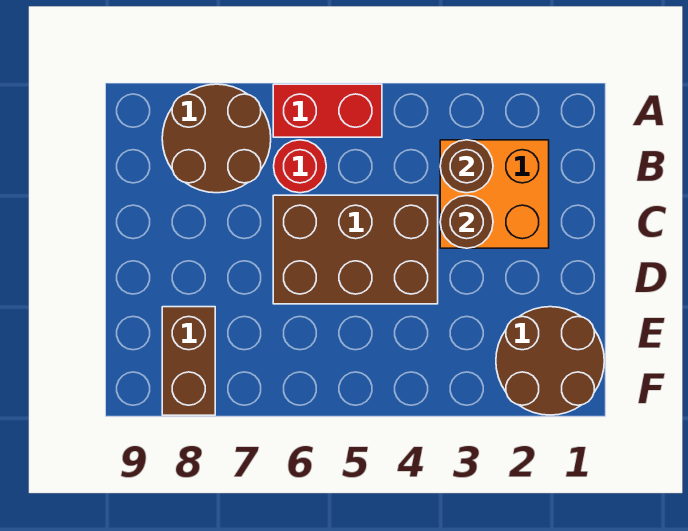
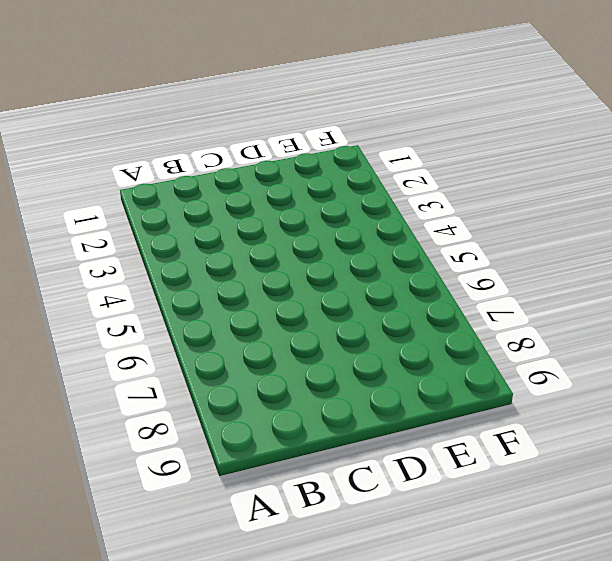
none -> red brick A5:A6 level 1
none -> brown round brick A7:B8 level 1

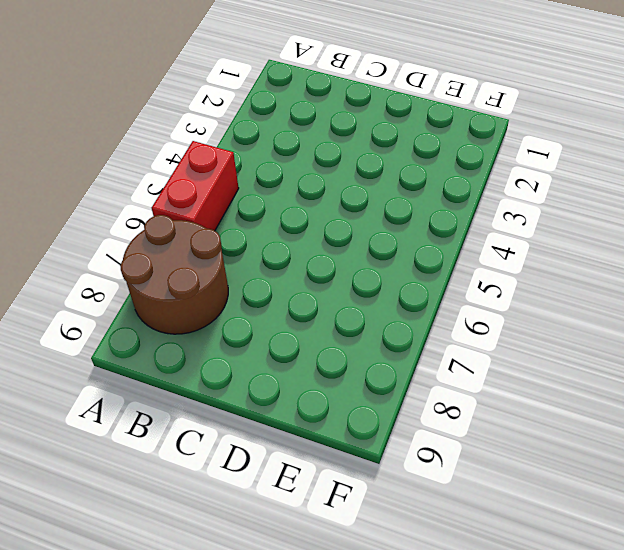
none -> orange brick B2:C3 level 1
none -> red round brick B6 level 1

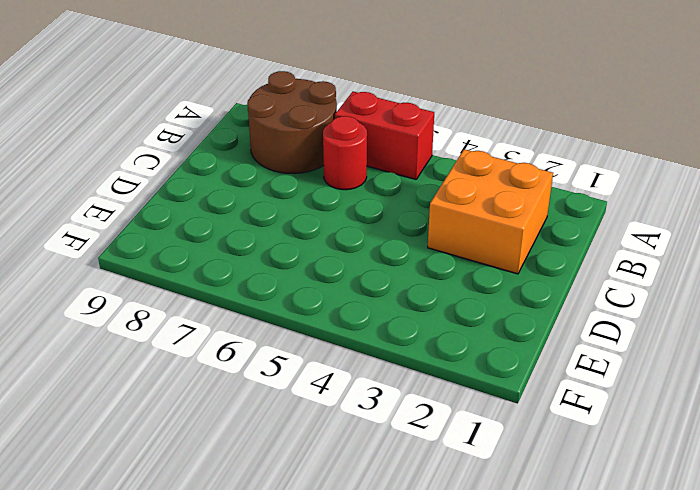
none -> brown brick C4:D6 level 1
none -> brown round brick E1:F2 level 1

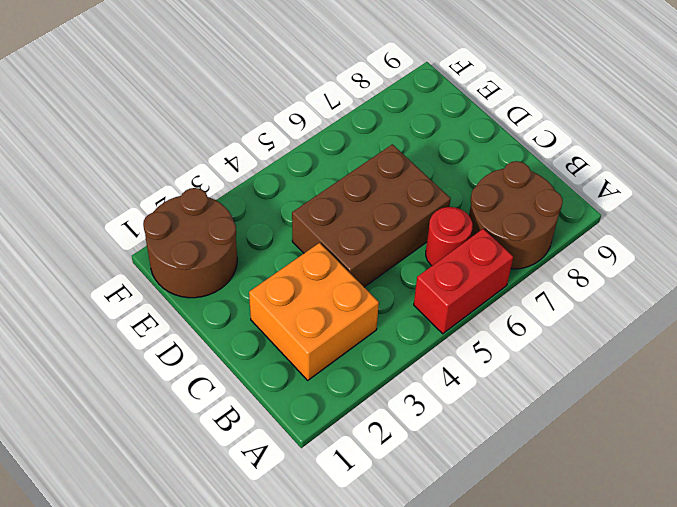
none -> brown brick E8:F8 level 1
none -> brown round brick B3 level 2

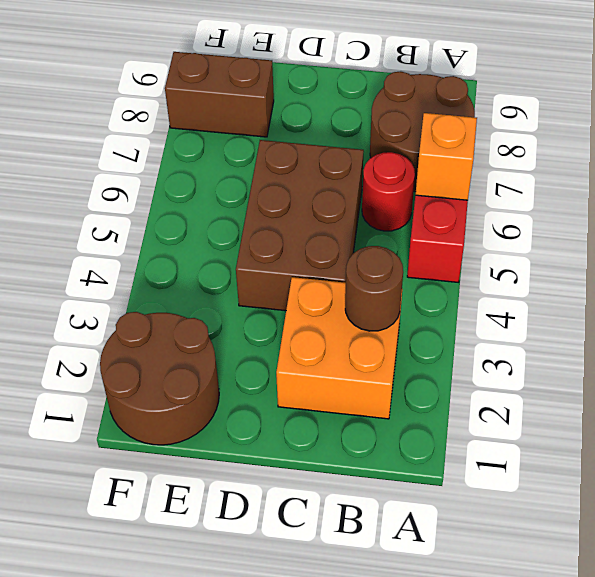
orange brick A6 level 2 -> none
none -> brown round brick C3 level 2

